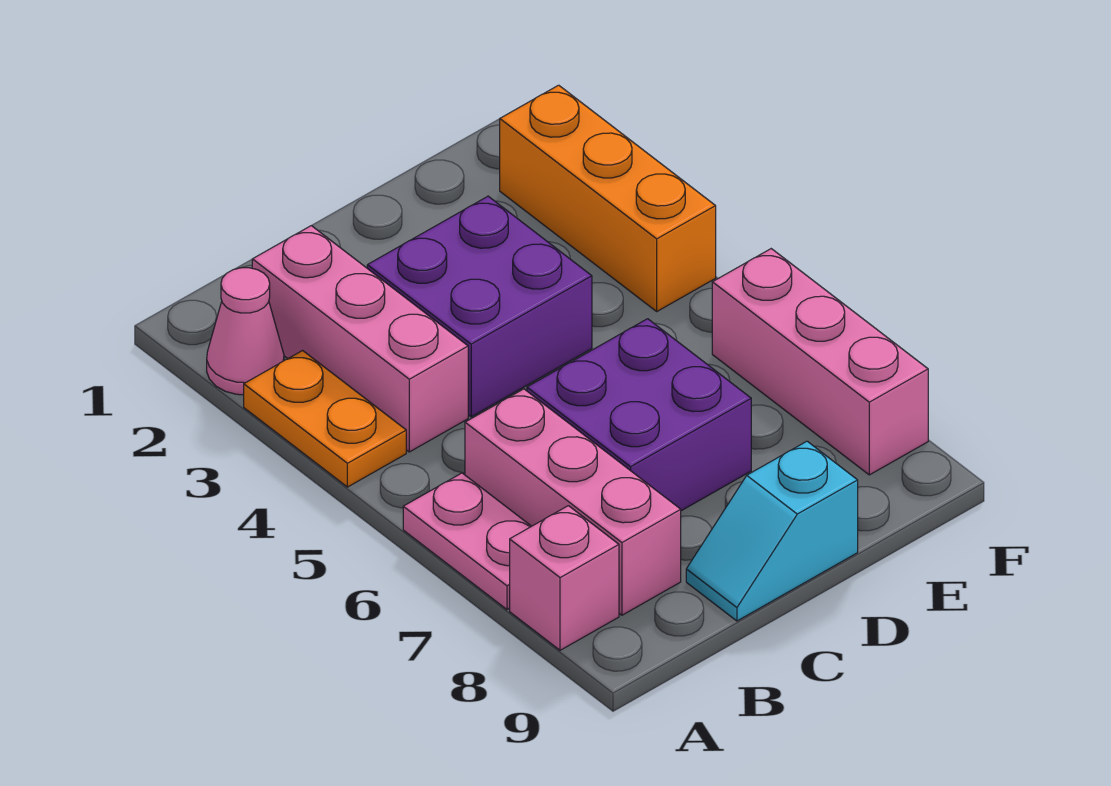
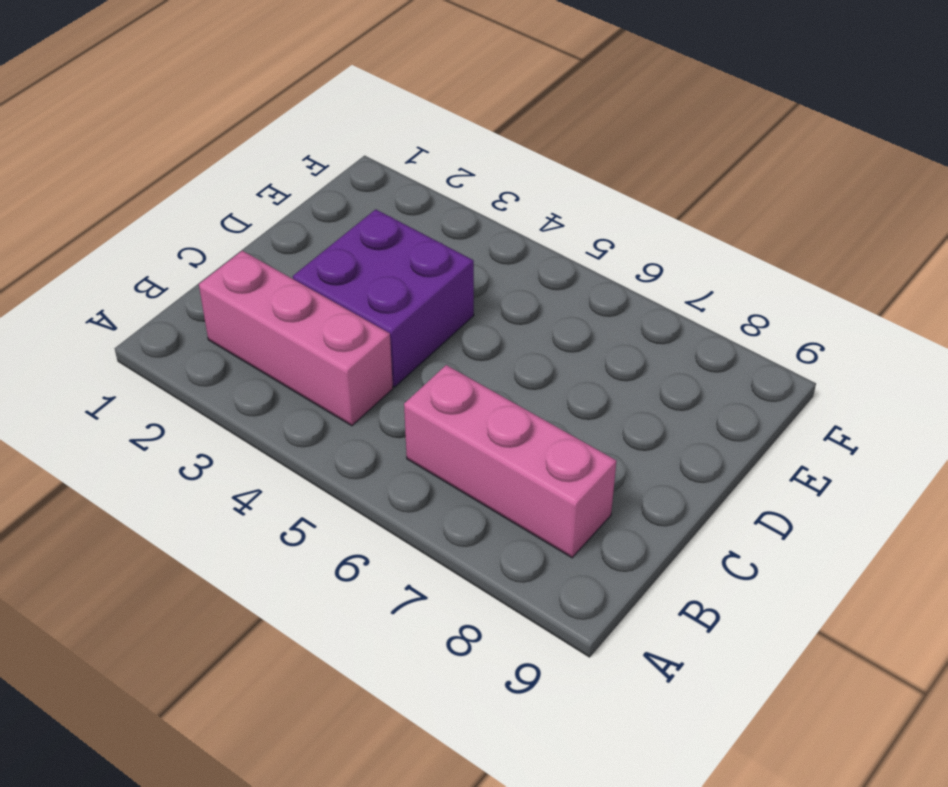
none -> pink cone A2 level 1
none -> orange plate A3:A4 level 1

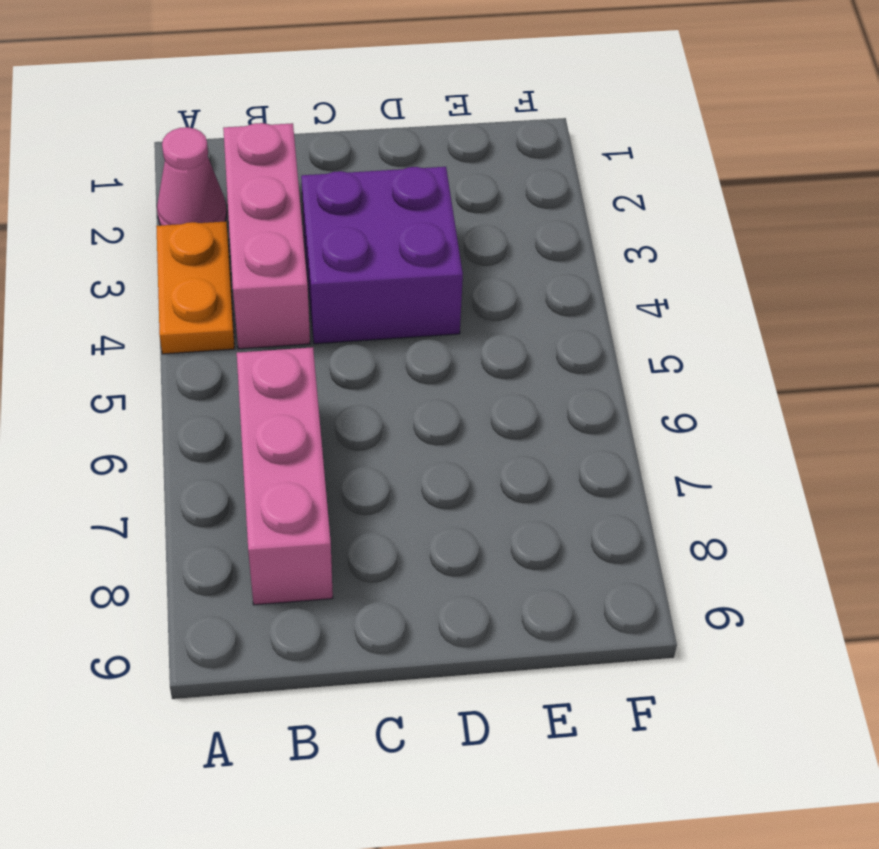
none -> pink plate A6:A7 level 1
none -> pink brick A8 level 1

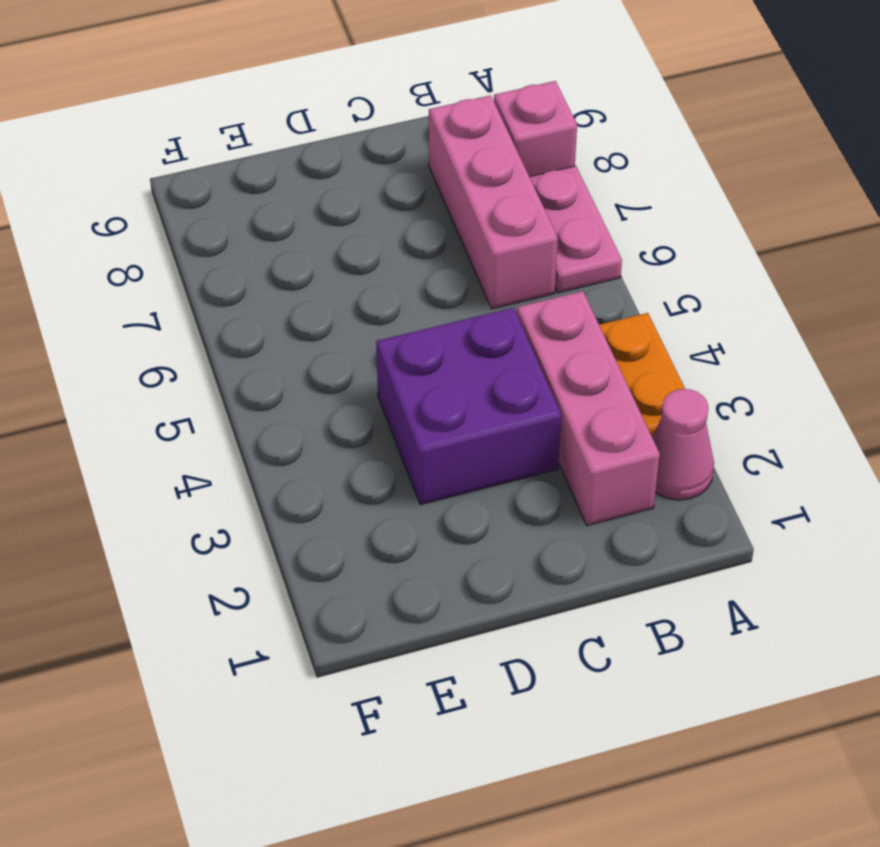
none -> purple brick C6:D7 level 1
none -> cyan slope C9:D9 level 1 top D

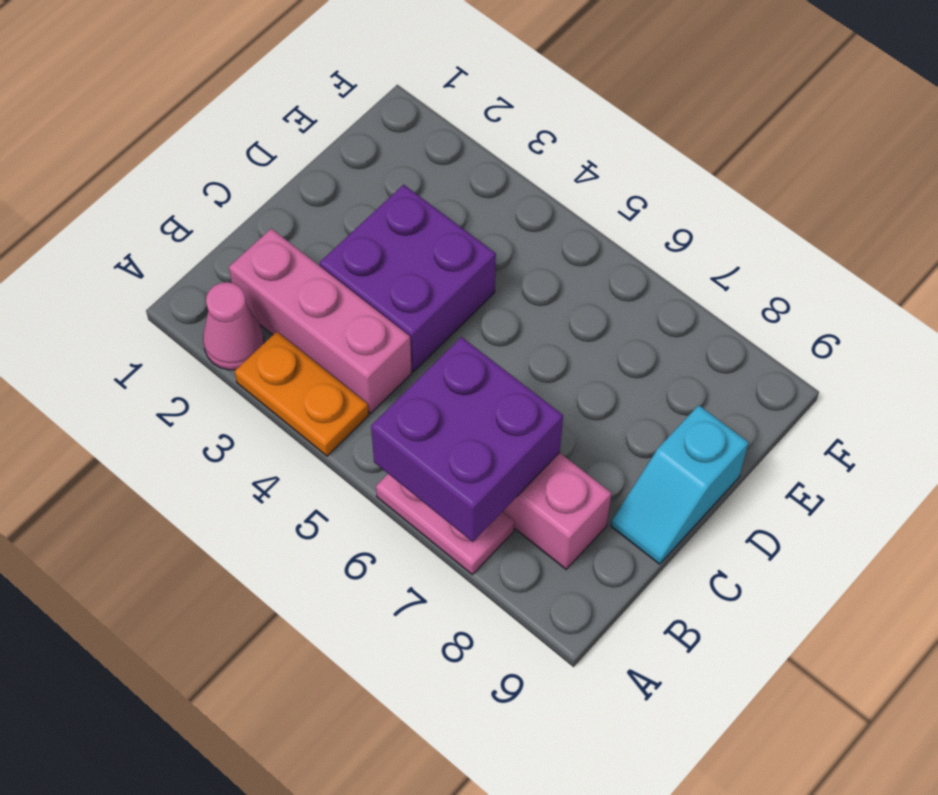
purple brick A6:B7 level 2 -> purple brick C6:D7 level 1
none -> pink brick A8 level 1
none -> orange brick F2:F4 level 1

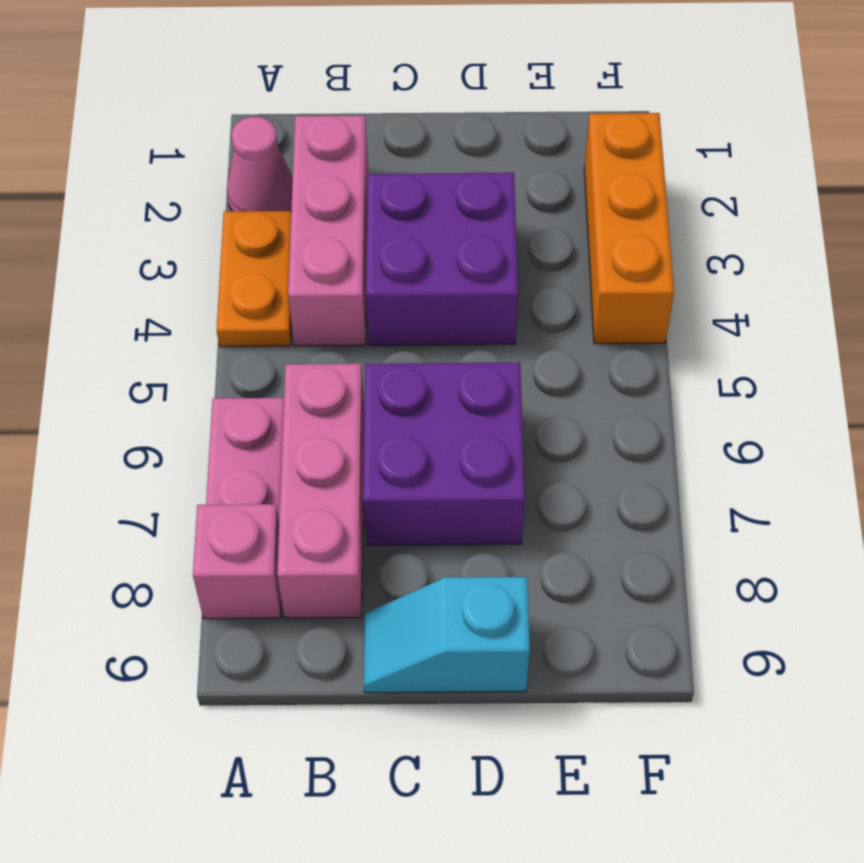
none -> pink brick F6:F8 level 1

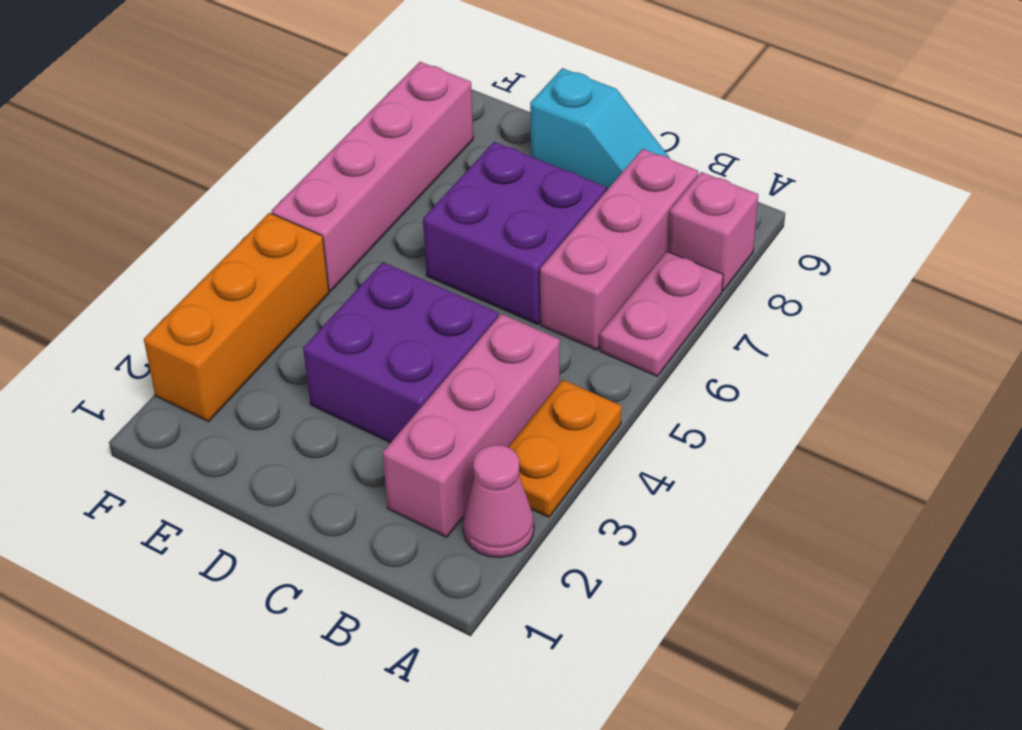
pink brick F5:F8 level 1 -> pink brick F6:F8 level 1

